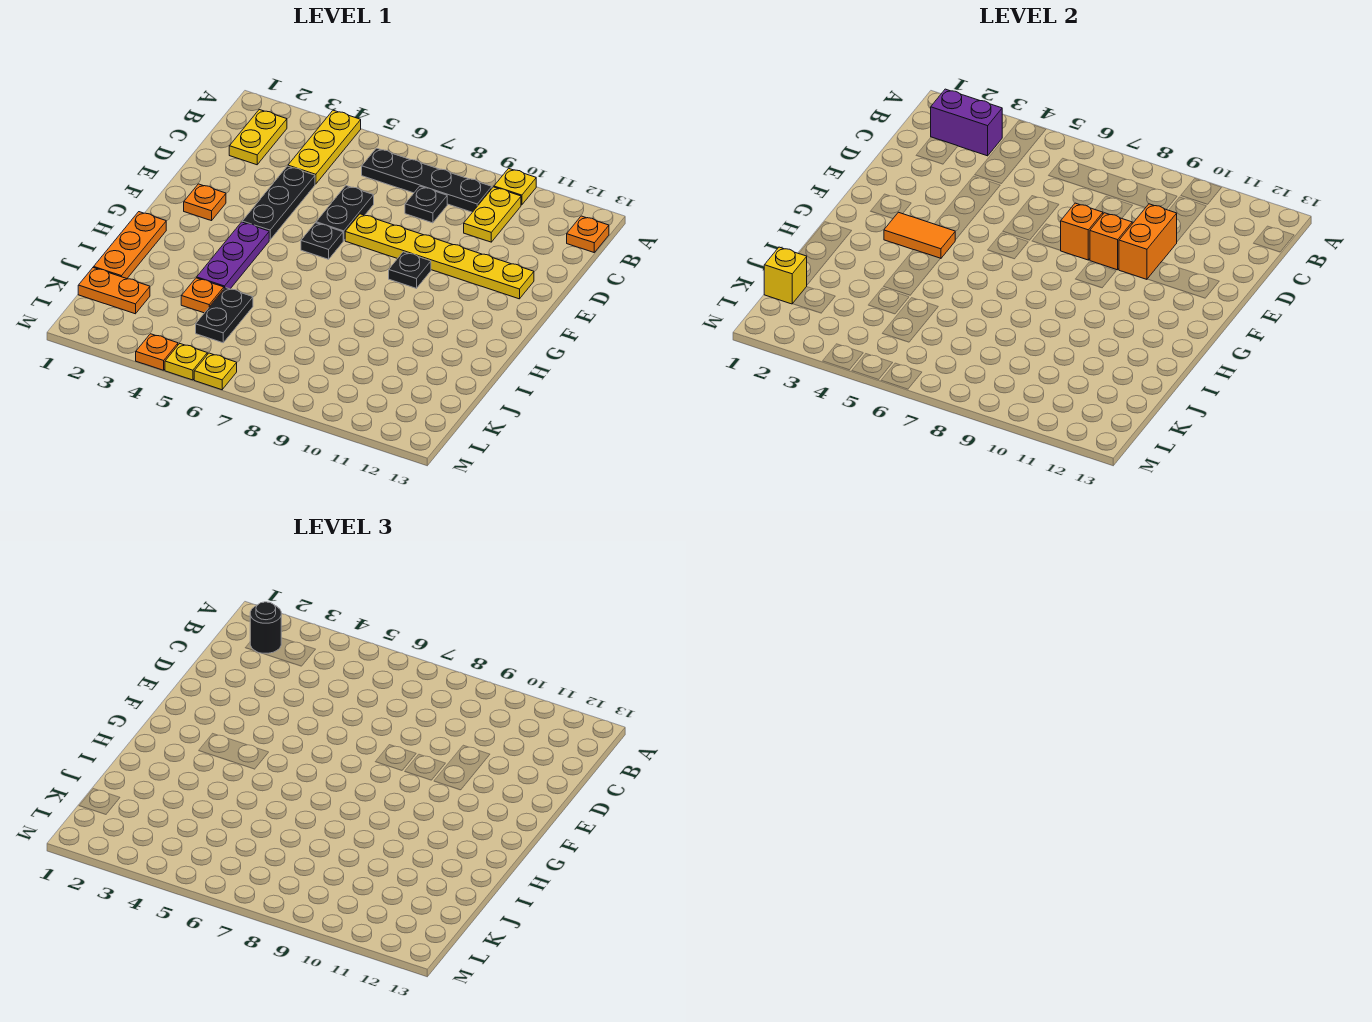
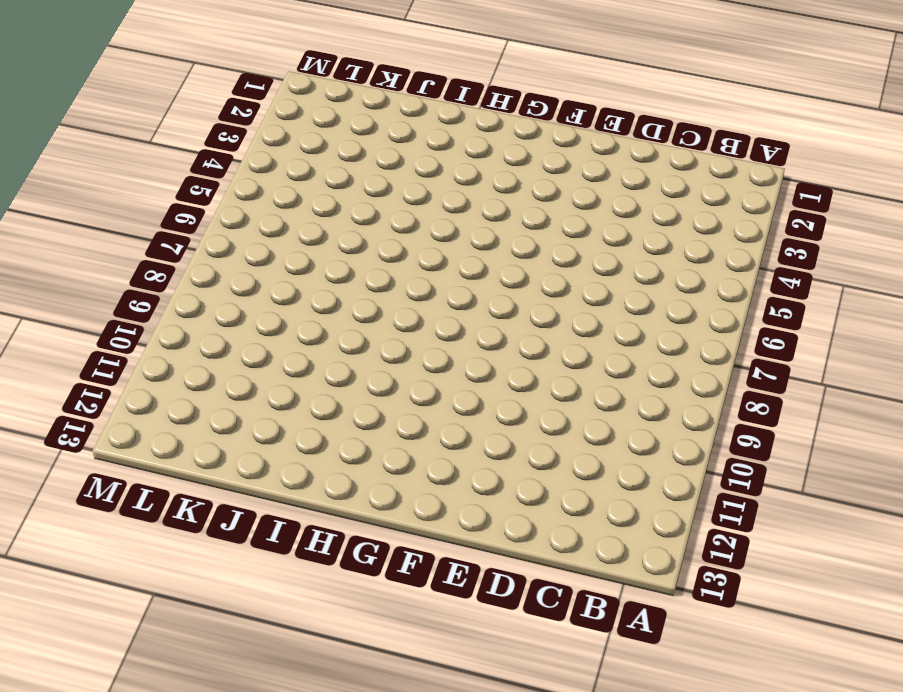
none -> yellow plate A4:C4 level 1
none -> yellow plate A10 level 1
none -> yellow plate B2:C2 level 1

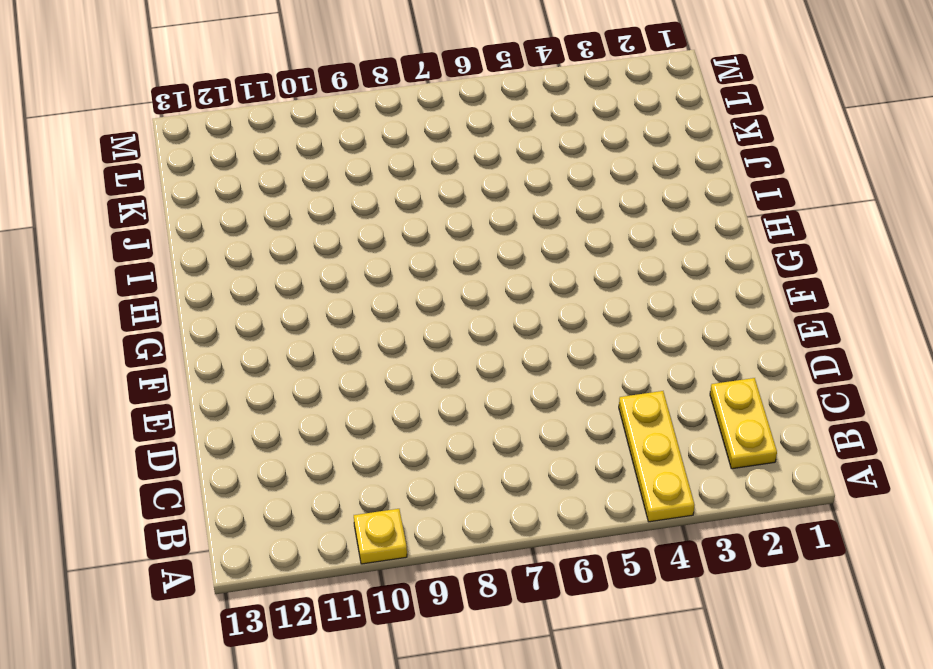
none -> black plate B6:B9 level 1
none -> yellow plate B10:C10 level 1
none -> orange plate B13 level 1

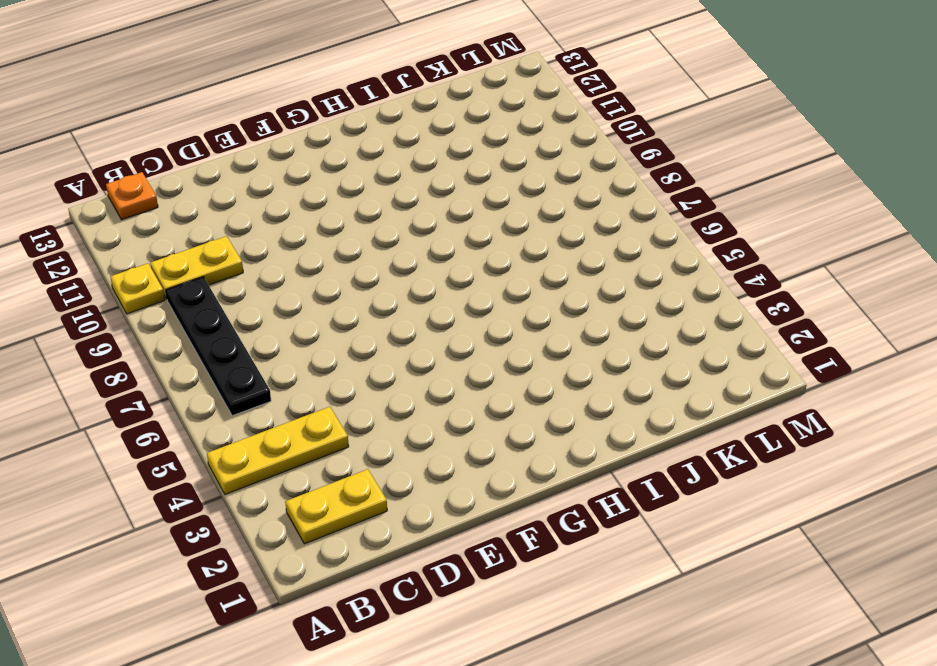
none -> black plate C8 level 1
none -> black plate D4:F4 level 1
none -> black plate D6:E6 level 1

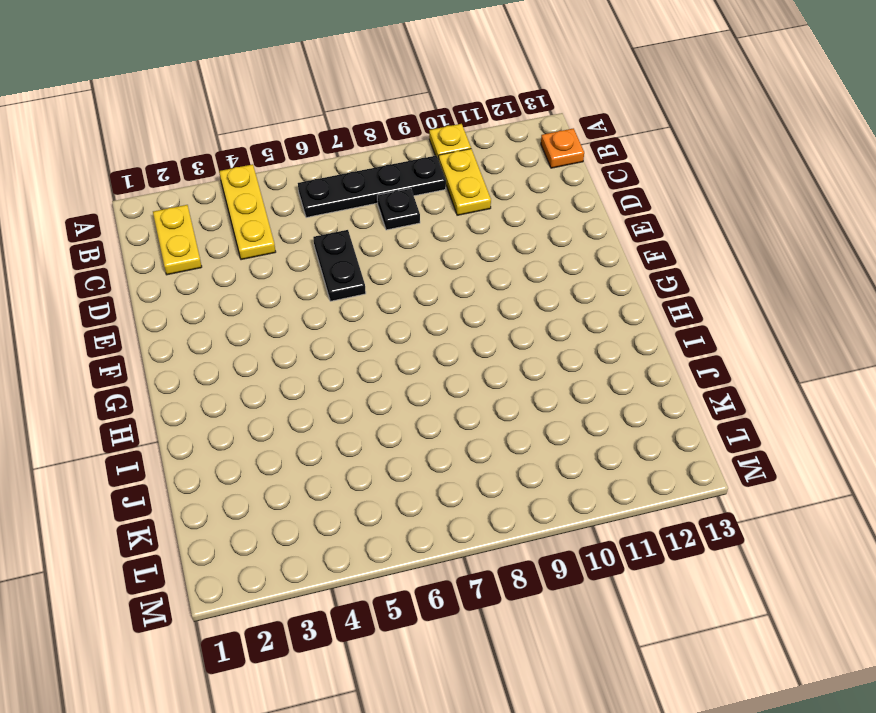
none -> black plate D4:F4 level 1
none -> yellow plate E7:E12 level 1
none -> orange plate F2 level 1

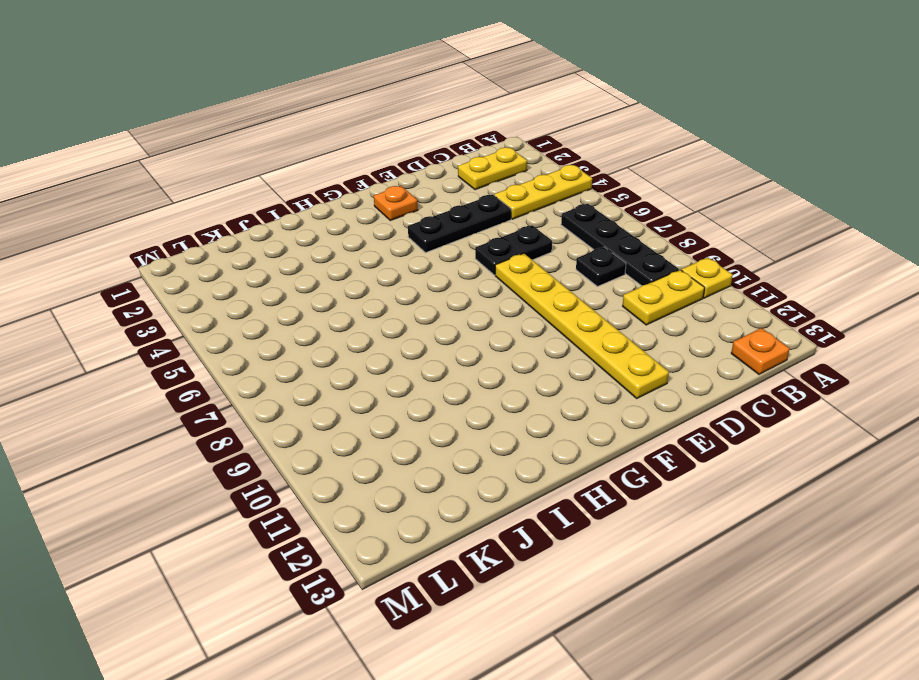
none -> black plate F6 level 1
none -> black plate F9 level 1
none -> purple plate G4:I4 level 1

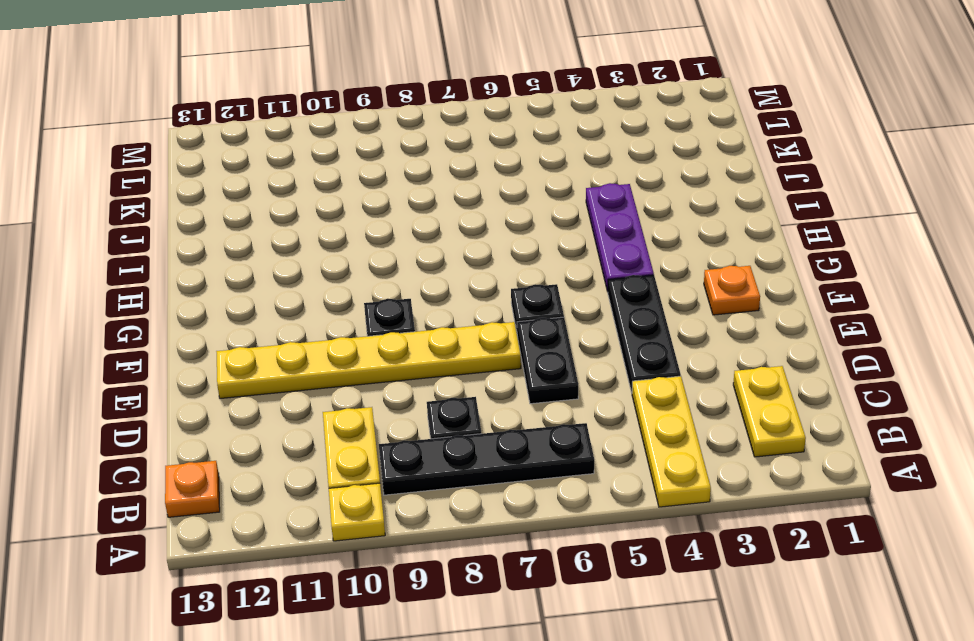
none -> orange plate H1:J1 level 1
none -> orange plate J4 level 1
none -> black plate J5:K5 level 1

